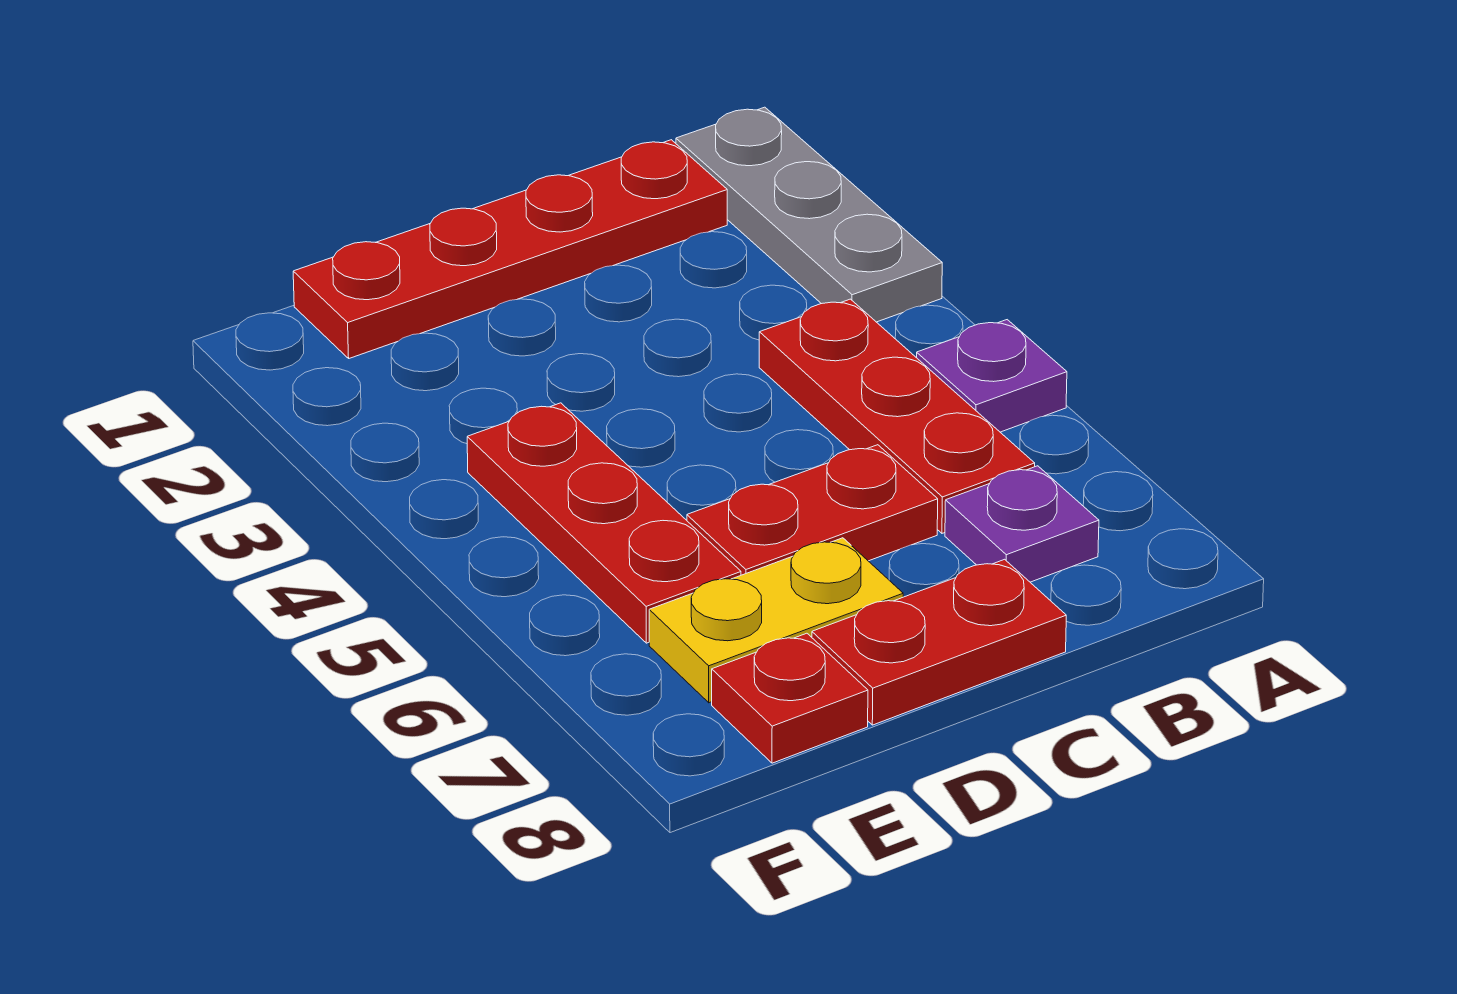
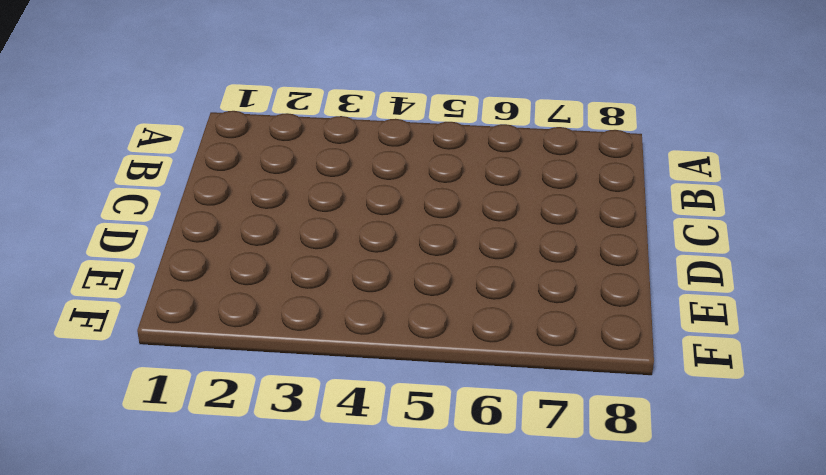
none -> grey plate A1:A3 level 1
none -> purple plate A5 level 1

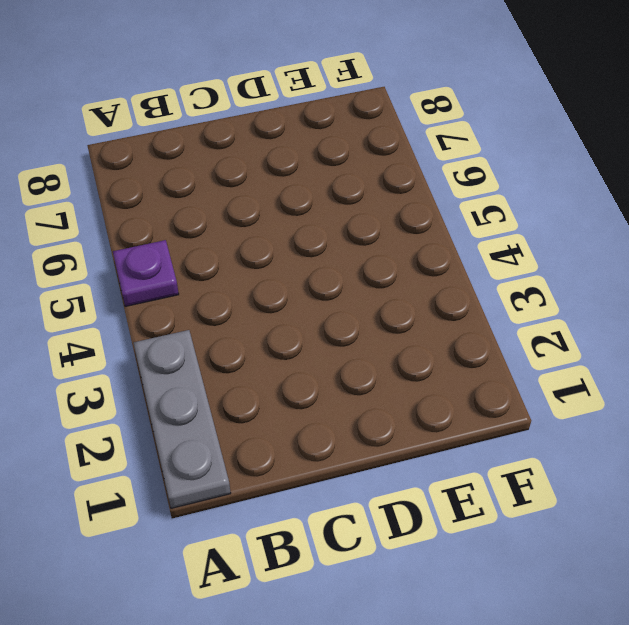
none -> red plate B1:E1 level 1
none -> red plate B4:B6 level 1

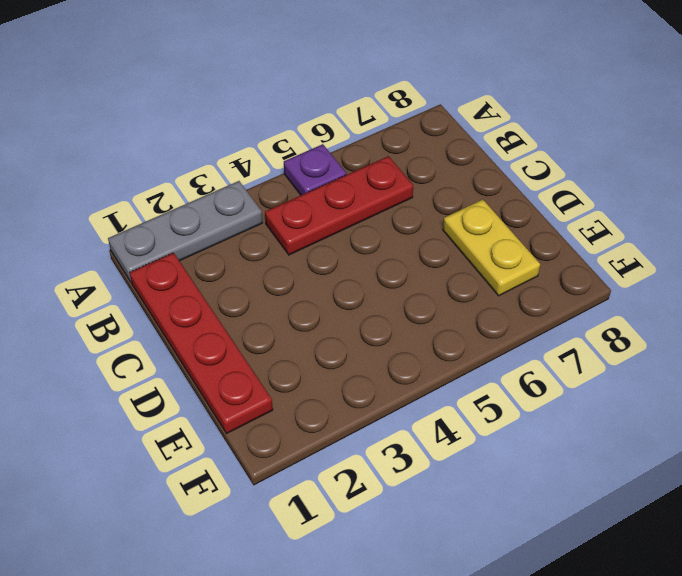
none -> purple plate B7 level 1
none -> red plate C6:D6 level 1

